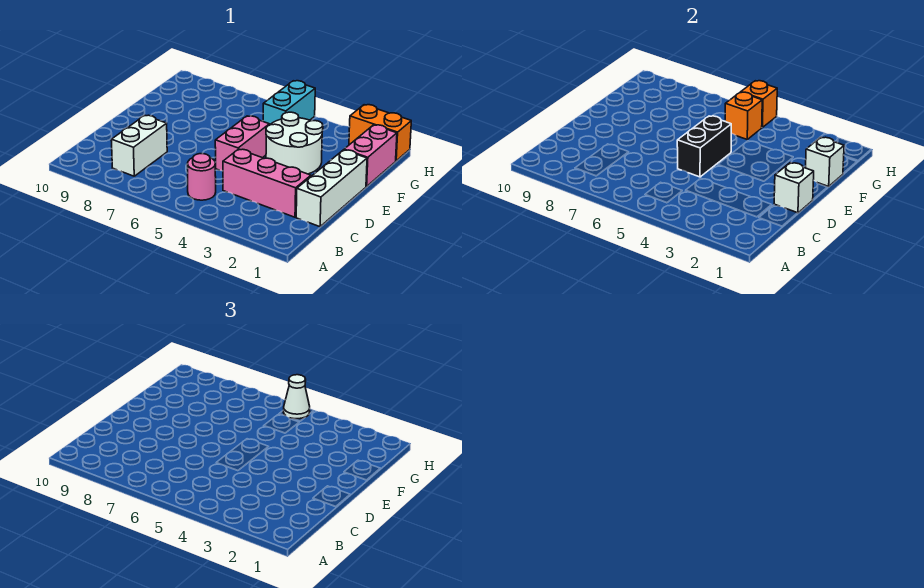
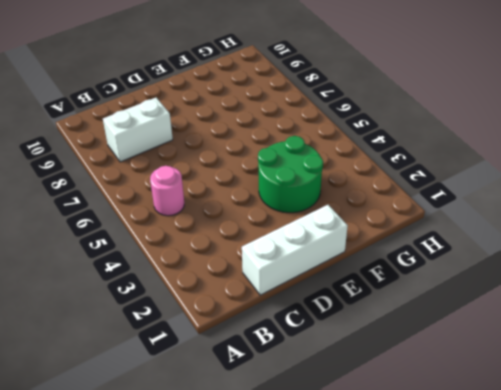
green round brick E3:F4 level 1 -> white round brick E3:F4 level 1
none -> pink brick C2:C4 level 1
none -> pink brick D5:E5 level 1
none -> pink brick F1:G1 level 1

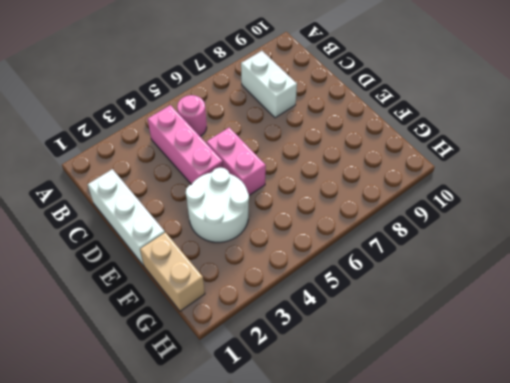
pink brick B4:D4 level 1 -> pink brick C2:C4 level 1
tan brick F1:G1 level 1 -> pink brick F1:G1 level 1
none -> cyan brick G5:H5 level 1
none -> orange brick H1:H2 level 1
none -> white brick D1 level 2

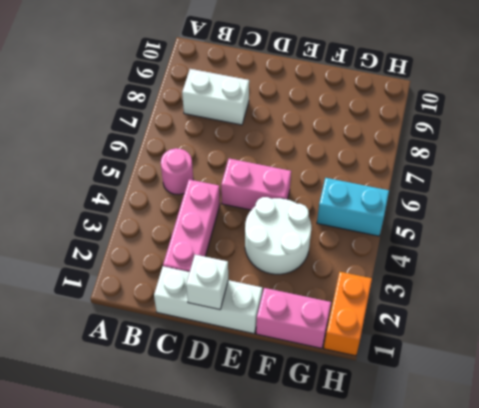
none -> black brick D5:E5 level 2
none -> white brick F1 level 2
none -> orange brick G5 level 2

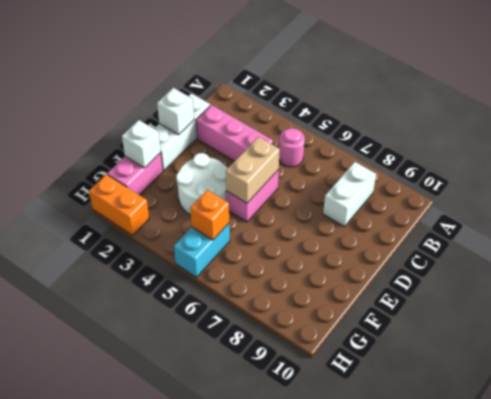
tan brick D5:E5 level 2 -> black brick D5:E5 level 2
none -> orange brick H5 level 2
none -> white cone H5 level 3

